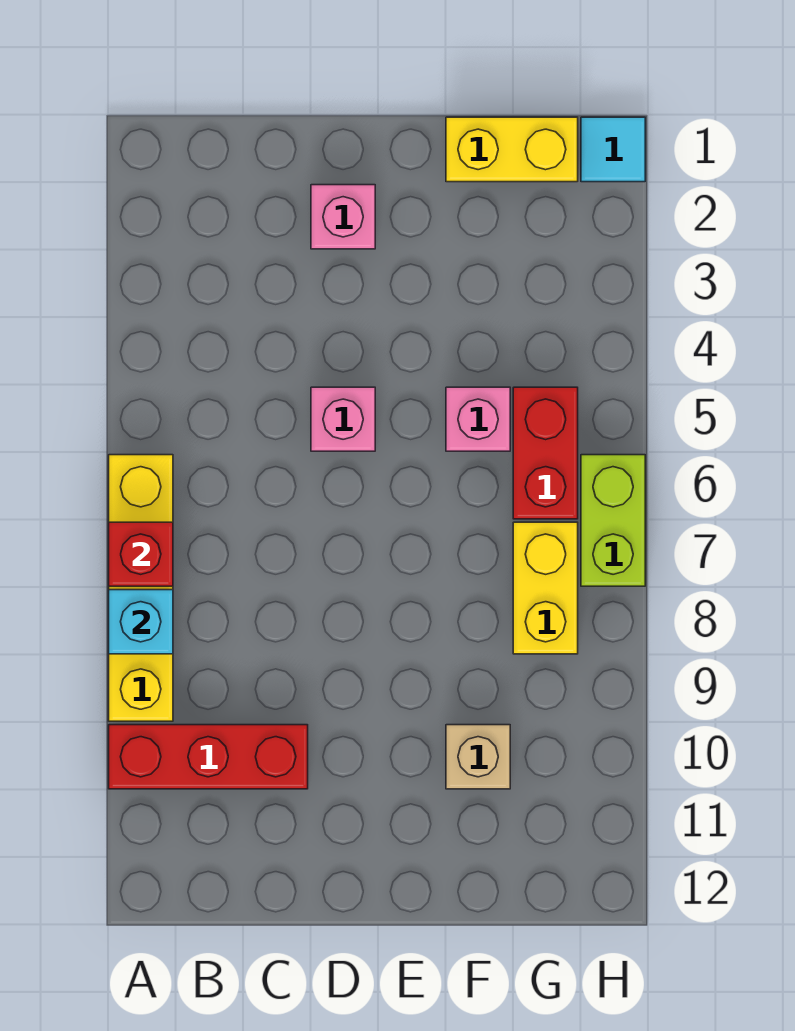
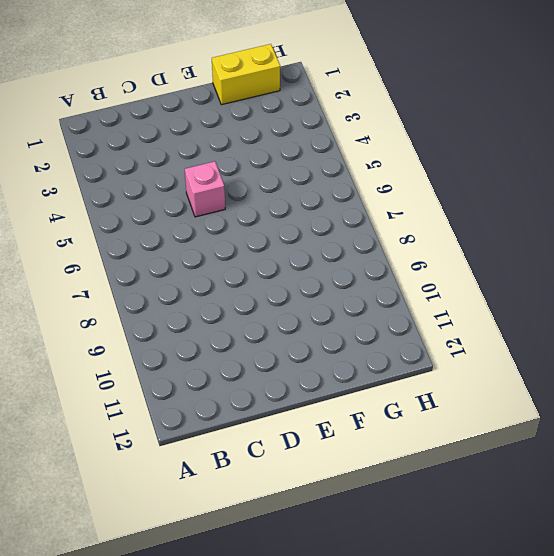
none -> yellow brick A6:A9 level 1
none -> red brick A10:C10 level 1
none -> pink brick D2 level 1

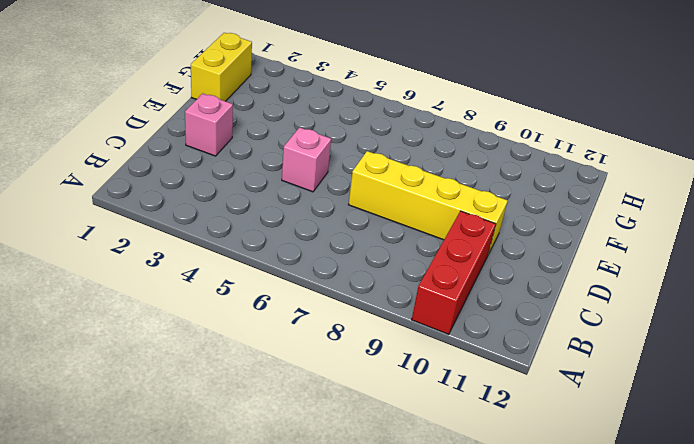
yellow brick D7:D10 level 1 -> yellow brick A6:A9 level 1
none -> pink brick F5 level 1
none -> tan brick F10 level 1
none -> red brick G5:G6 level 1

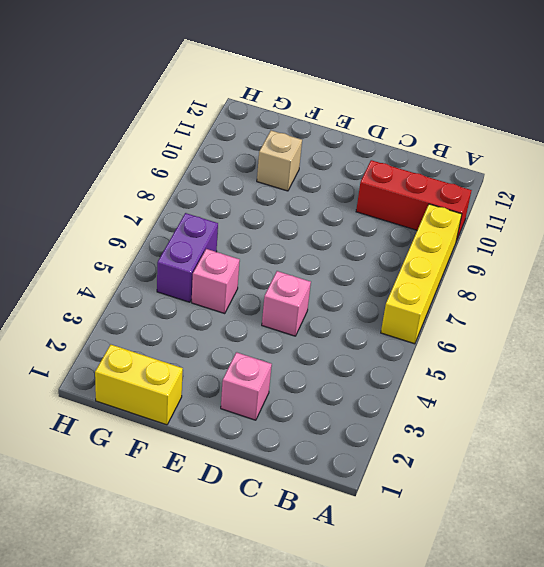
purple brick G5:G6 level 1 -> red brick G5:G6 level 1
none -> yellow brick G7:G8 level 1
none -> cyan tile H1 level 1
none -> lime brick H6:H7 level 1

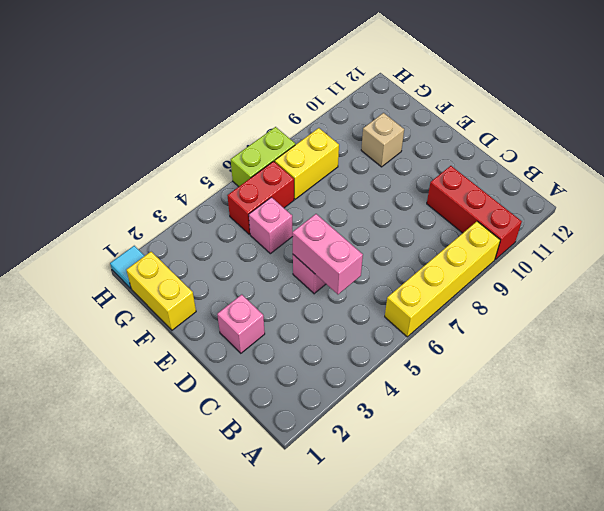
pink brick C5:D5 level 2 -> none
none -> red brick A7 level 2
none -> cyan brick A8 level 2

